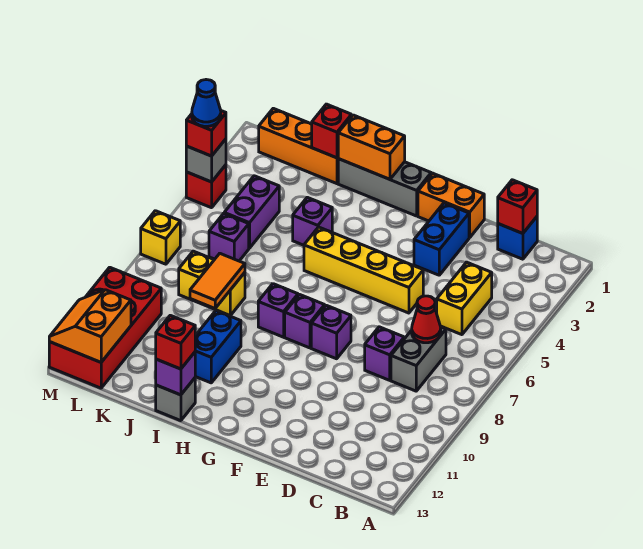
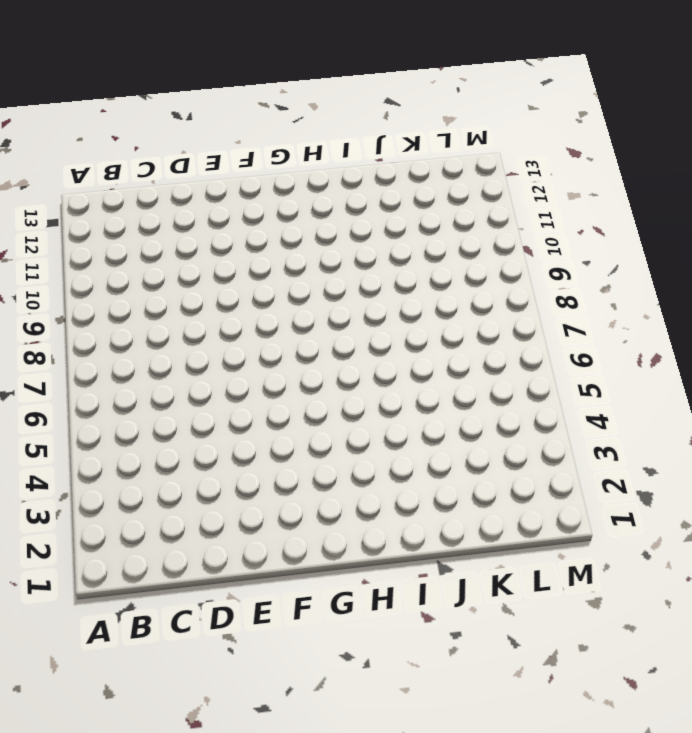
none -> blue brick C1 level 1
none -> yellow brick C4:C5 level 1
none -> grey brick C7:C8 level 1
none -> purple brick D8 level 1

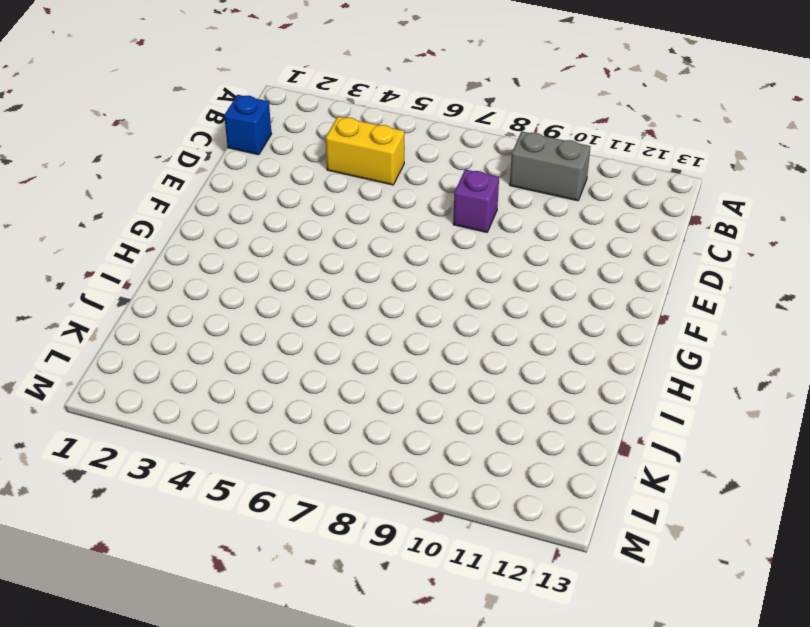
grey brick B9:B10 level 1 -> grey brick C7:C8 level 1
none -> orange brick E1:F1 level 1
none -> blue brick E2:E3 level 1
none -> yellow brick E5:H5 level 1
none -> purple brick F8 level 1

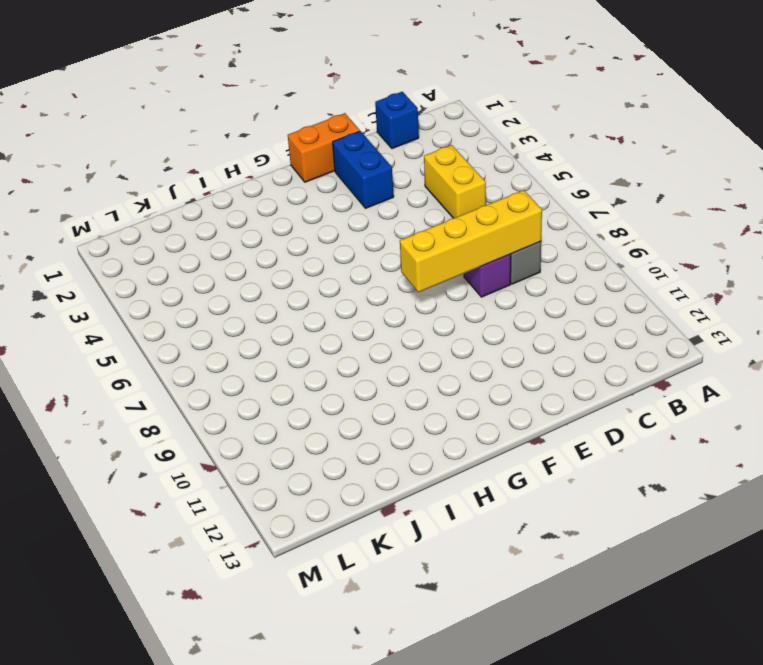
yellow brick C8:F8 level 2 -> yellow brick E5:H5 level 1
none -> purple brick F8 level 1
none -> grey brick G1:I1 level 1
none -> purple brick G8 level 1
none -> purple brick H8 level 1

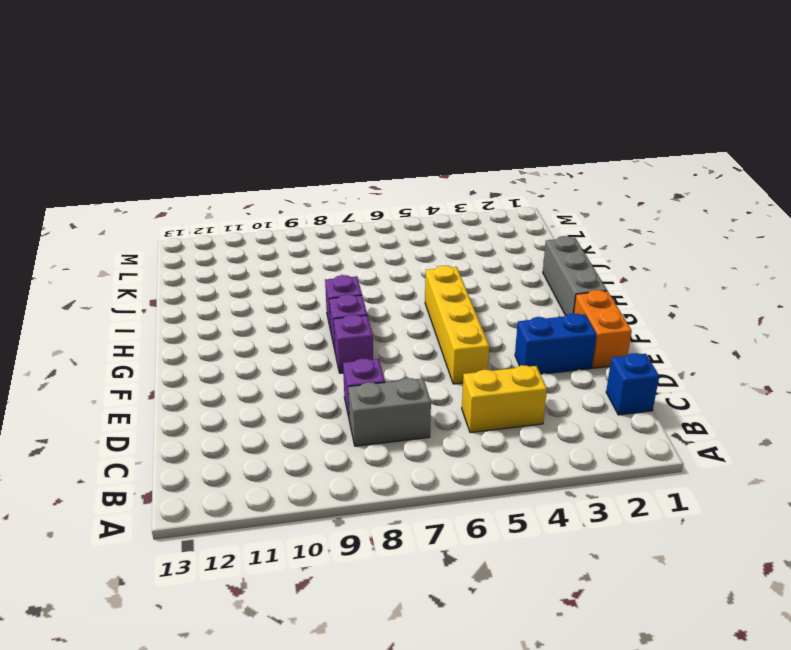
none -> purple brick I4 level 1
none -> blue brick I10:I11 level 1
none -> grey brick I13 level 1
none -> orange brick J1:L1 level 1

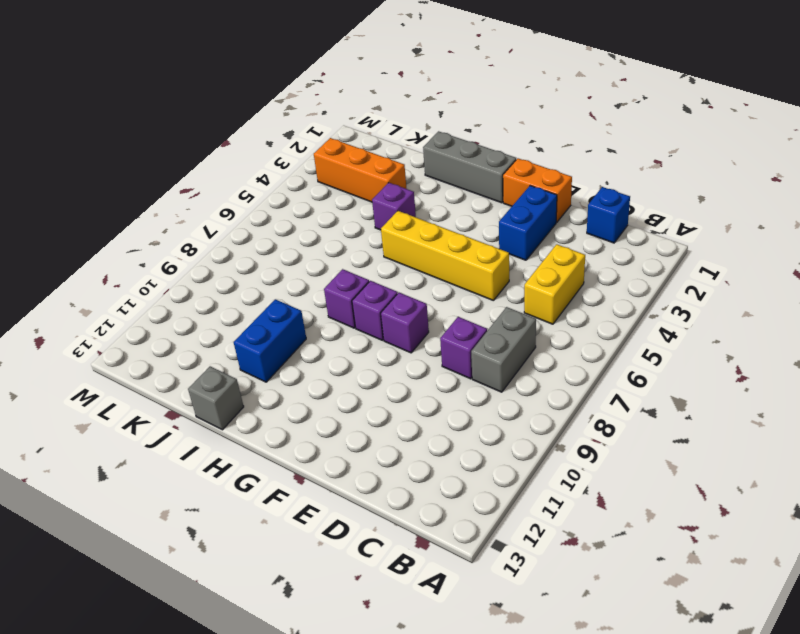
orange brick J3:L3 level 1 -> orange brick J1:L1 level 1
none -> yellow brick J8:K8 level 1
none -> purple brick K4:K5 level 1
none -> purple brick K6 level 1
none -> red brick L10:M13 level 1

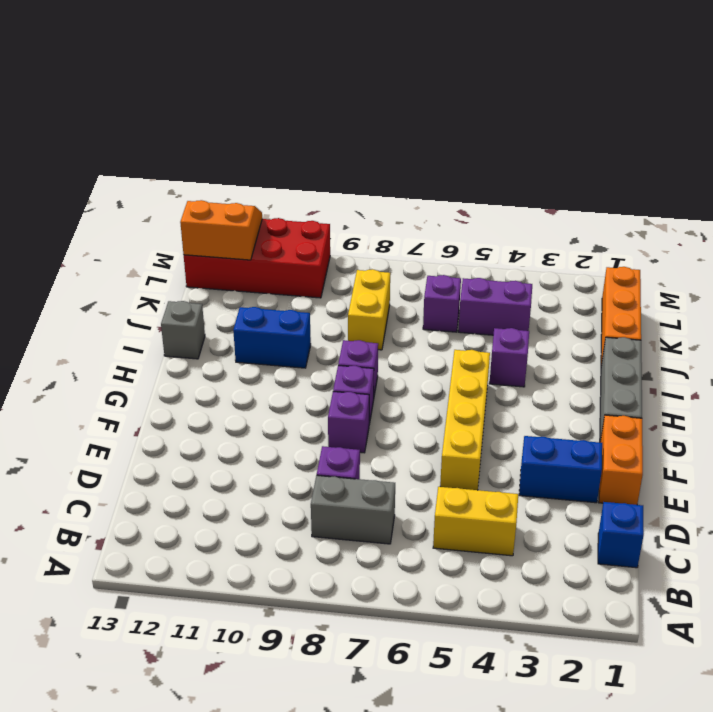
none -> red brick M4 level 1
none -> yellow brick M7 level 1
none -> red brick C1 level 2
none -> red cone C7 level 2

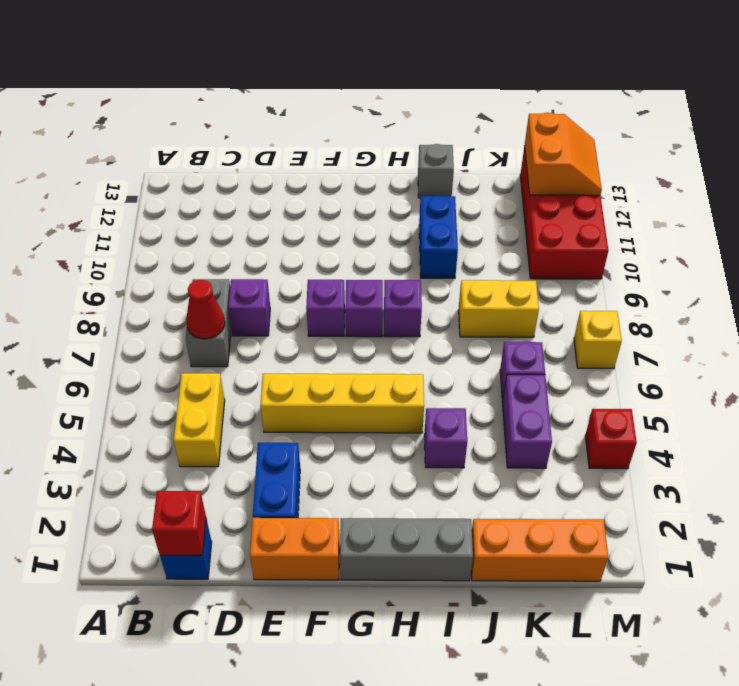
none -> orange brick H1:I1 level 2
none -> purple brick I13 level 2
none -> red brick J1 level 2
none -> orange tile J8:J9 level 2

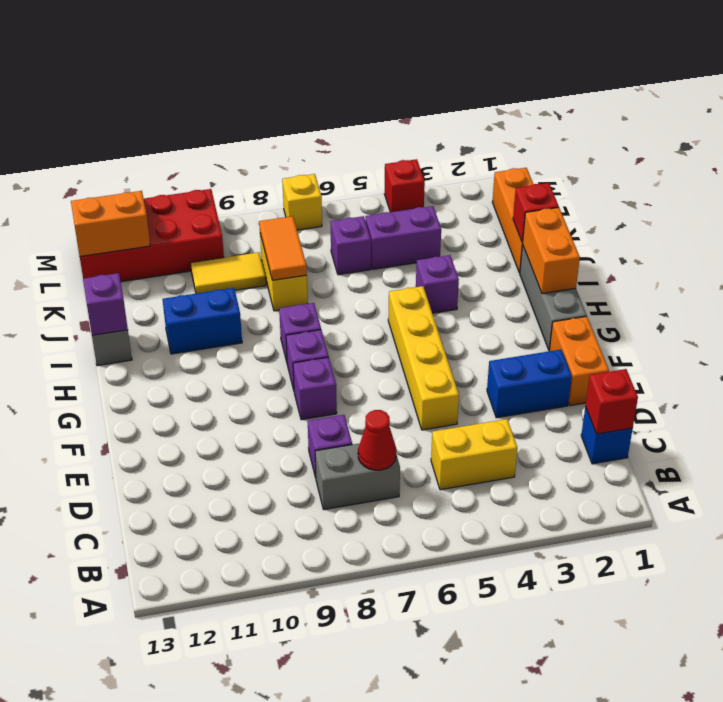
orange tile J8:K8 level 2 -> orange tile J8:J9 level 2
yellow tile K9:K10 level 1 -> none
none -> grey brick M4 level 2
none -> red brick I13 level 3
none -> red brick M4 level 3
none -> blue cone M4 level 4

